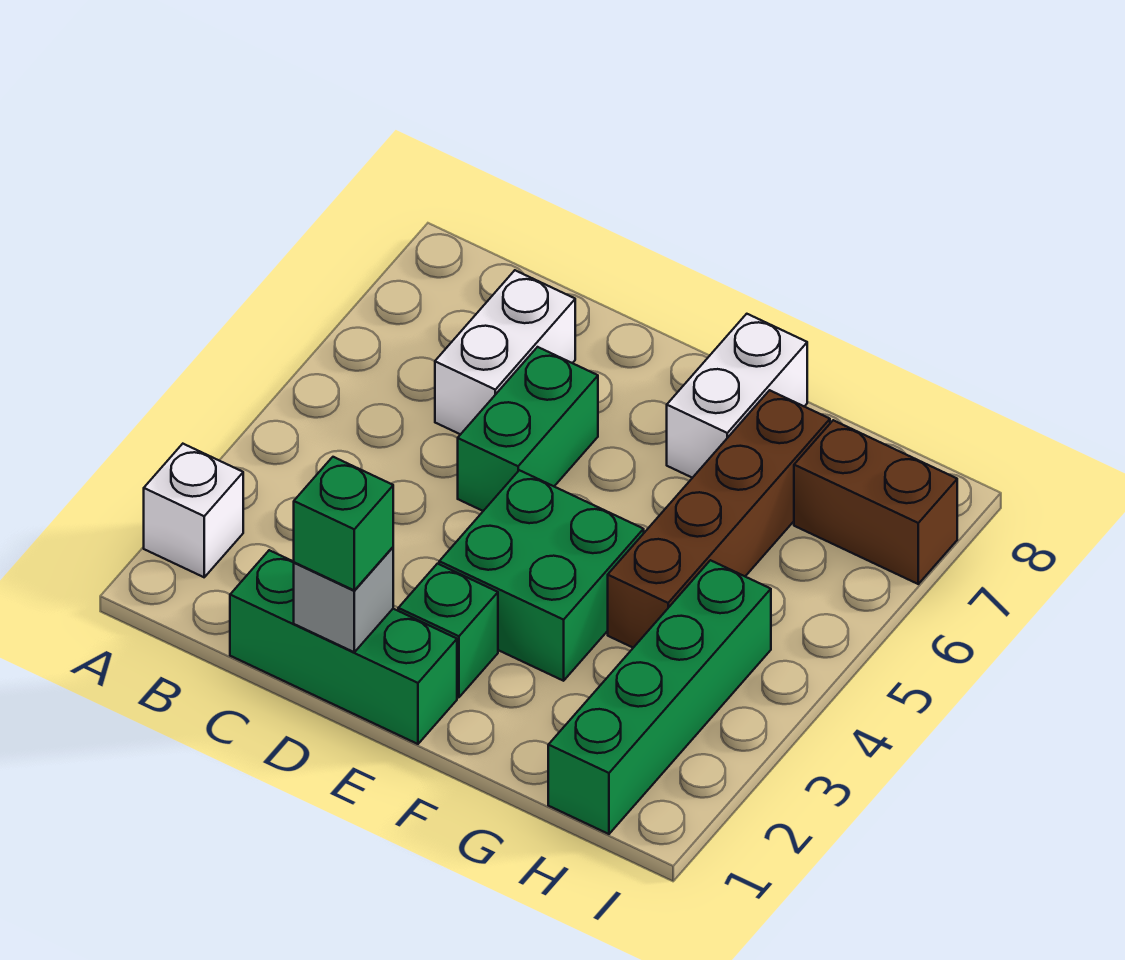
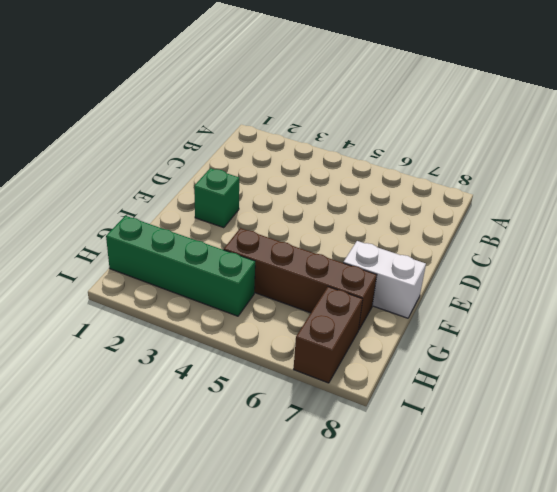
none -> white brick A2 level 1
none -> green brick C1:E1 level 1
none -> white brick C6:C7 level 1

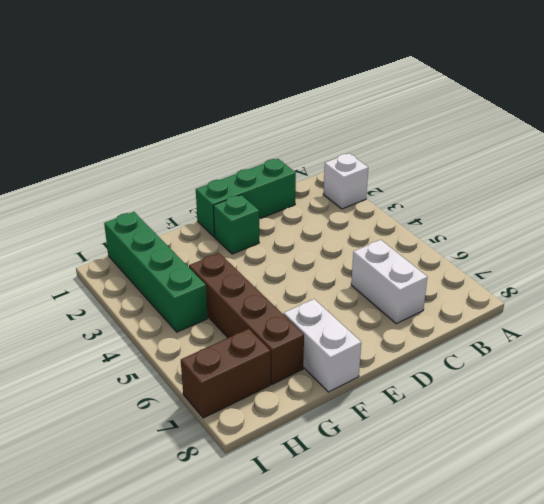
none -> green brick D5:D6 level 1
none -> green brick E3:F4 level 1
none -> grey brick D1 level 2

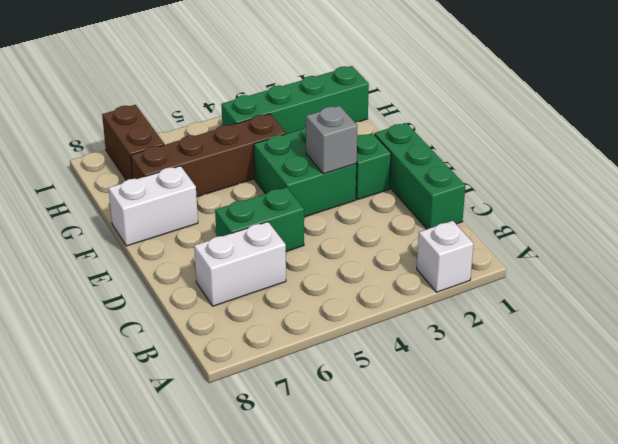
grey brick E3 level 2 -> grey brick D1 level 2
none -> green brick D1 level 3

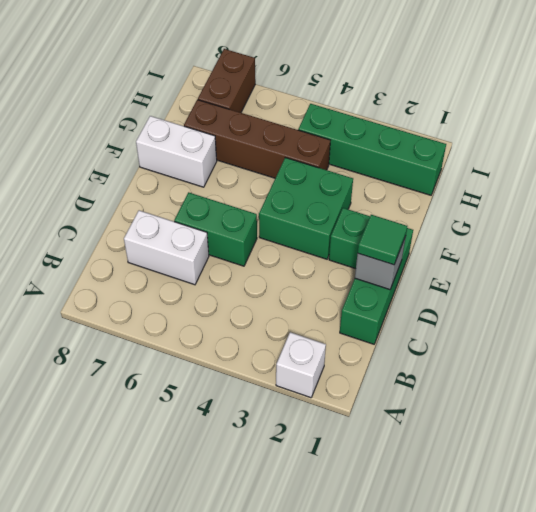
green tile D1 level 3 -> green brick D1 level 3

